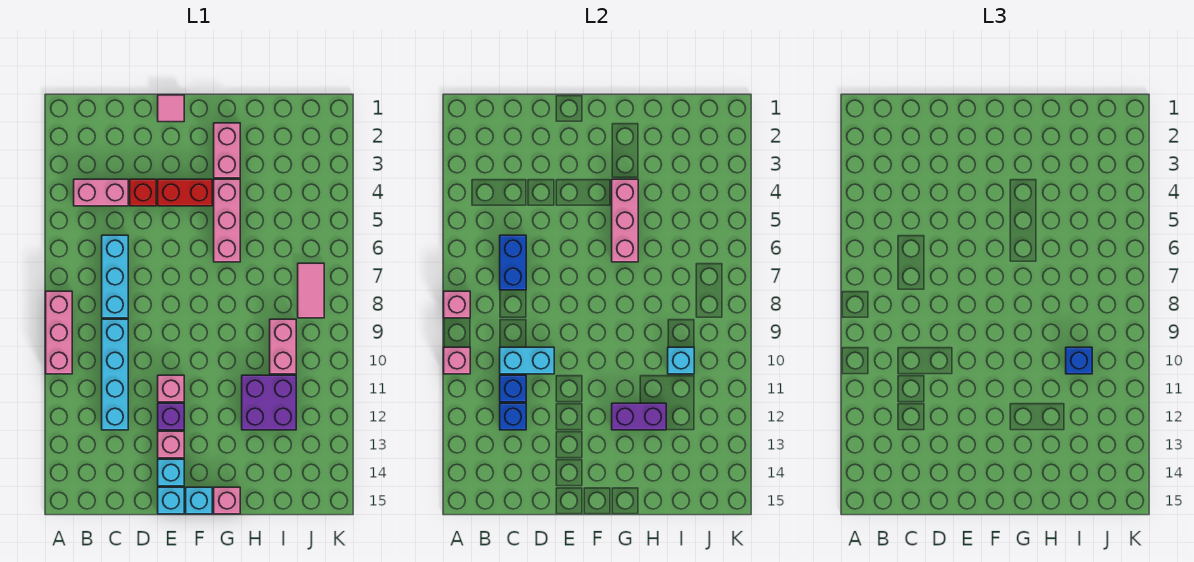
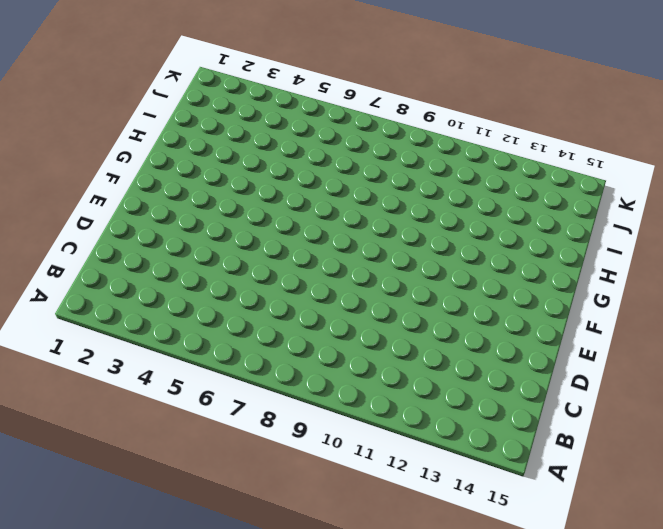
none -> pink brick A8:A10 level 1
none -> pink brick B4:C4 level 1
none -> cyan brick C6:C8 level 1

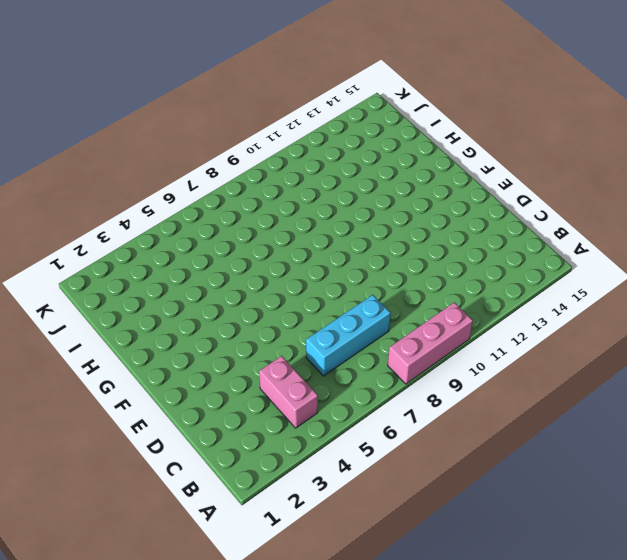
none -> cyan brick C9:C12 level 1
none -> red brick D4 level 1
none -> pink tile E1 level 1

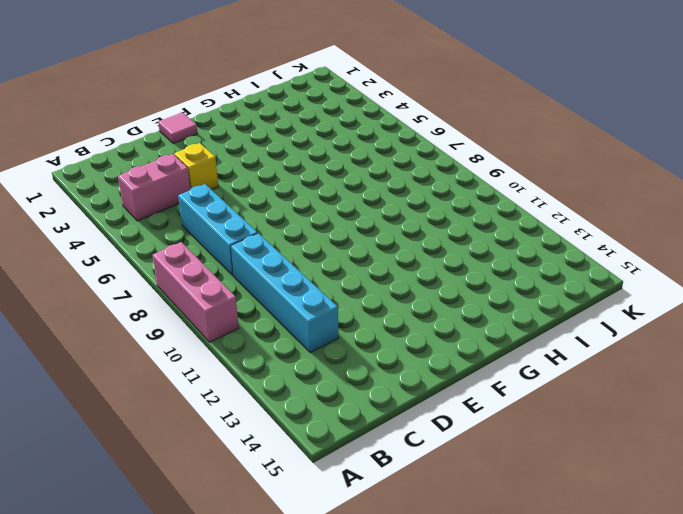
yellow brick D4 level 1 -> red brick D4 level 1
none -> red brick E4:F4 level 1
none -> pink brick E11 level 1
none -> purple brick E12 level 1

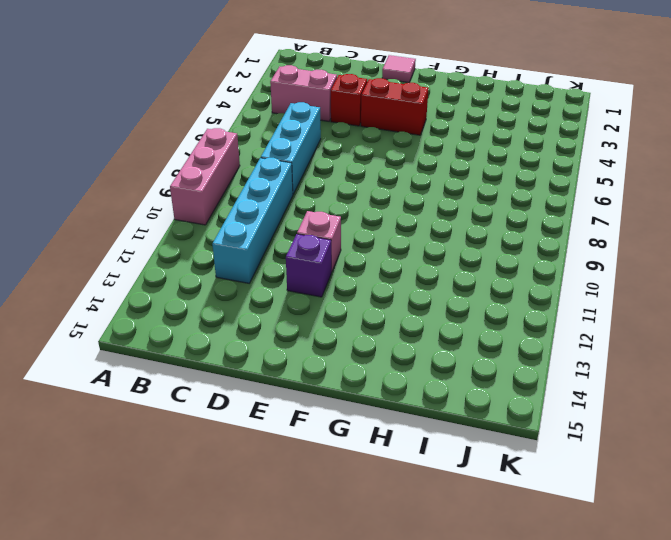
none -> pink brick E13 level 1
none -> cyan brick E14 level 1
none -> cyan brick E15 level 1

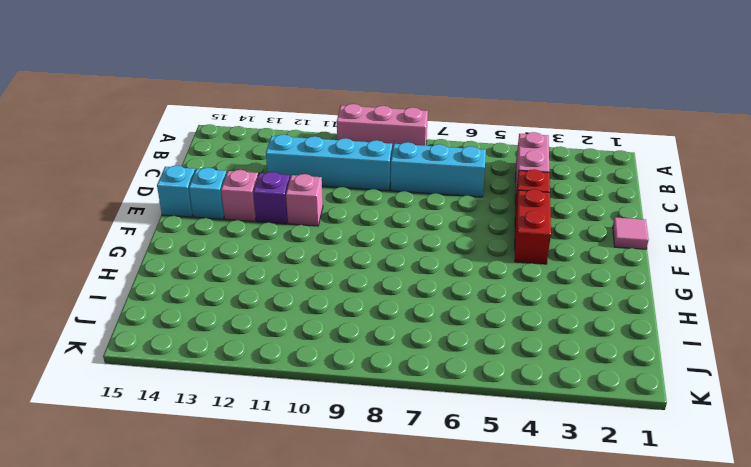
none -> cyan brick F15 level 1
none -> pink brick G2:G3 level 1
none -> pink brick G4:G6 level 1

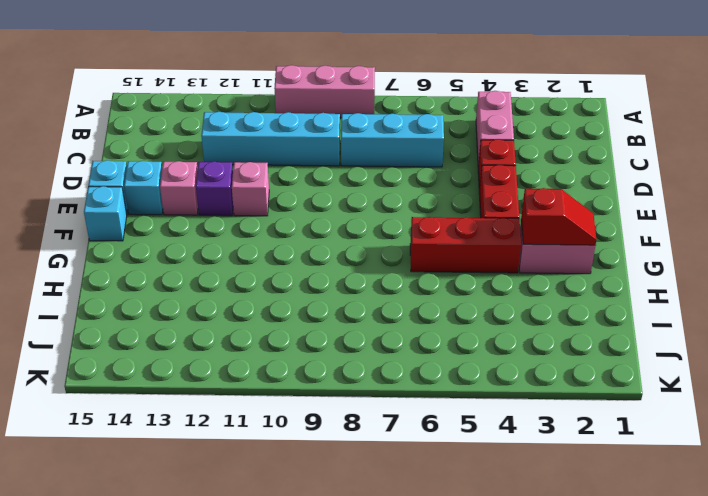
red slope G2:G3 level 2 top 3 -> none
red brick G4:G6 level 1 -> pink brick G4:G6 level 1
none -> pink tile E1 level 1
none -> pink brick G15 level 1
none -> purple brick H11:I12 level 1

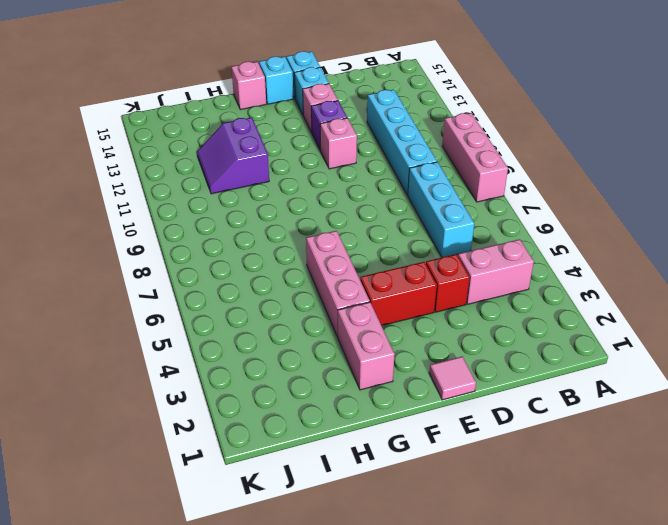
purple slope H11:I12 level 1 top H -> purple brick H11:I12 level 1
none -> pink brick I9:I10 level 1
none -> pink tile J7:J8 level 1
none -> pink brick A8 level 2

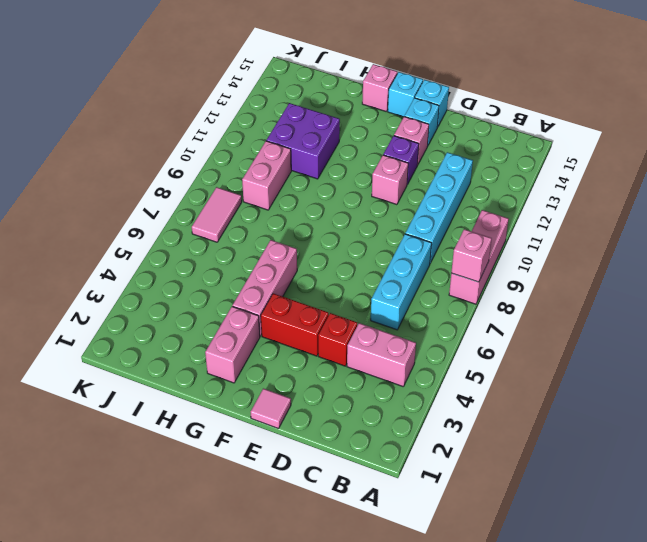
none -> pink brick A10 level 2
none -> blue brick C6:C7 level 2
none -> cyan brick C10:D10 level 2

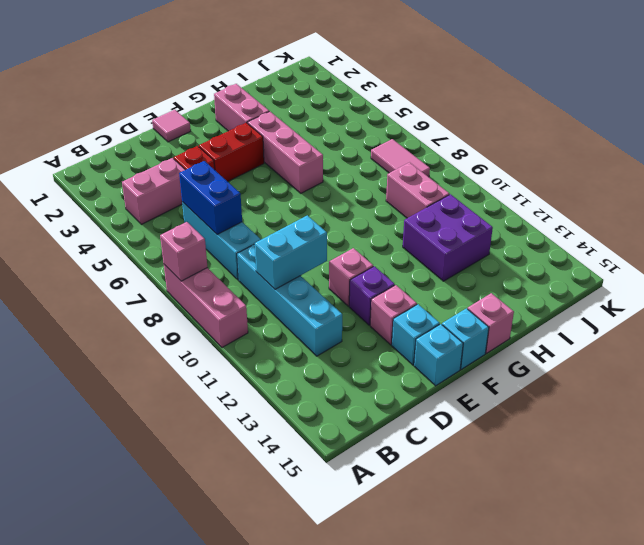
none -> pink brick A10 level 2
none -> blue brick C11 level 2
none -> blue brick C12 level 2

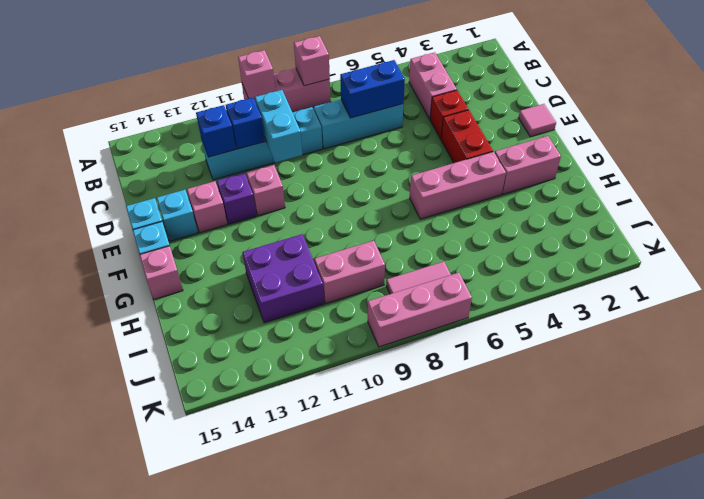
pink brick K7:K9 level 1 -> pink brick G4:G6 level 2
none -> purple brick G12:H12 level 2
none -> cyan brick I10 level 2
none -> blue brick I10 level 3

